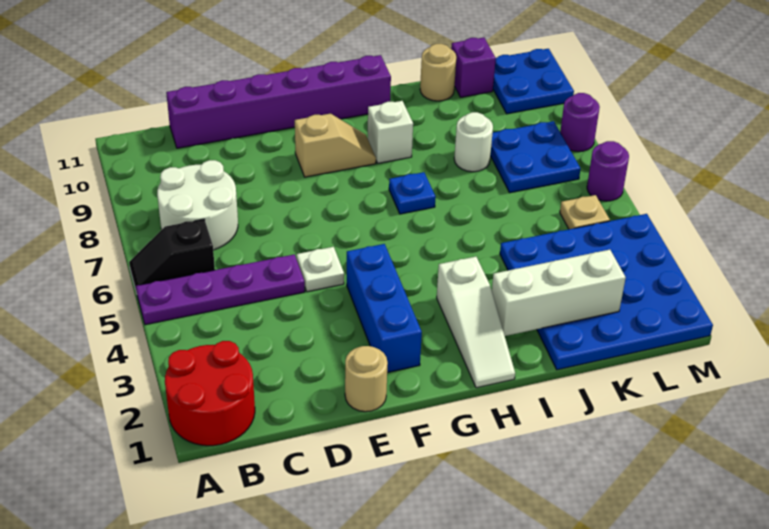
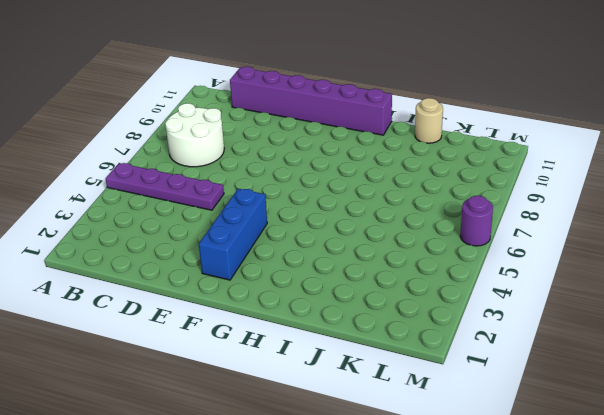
none -> red round brick A1:B2 level 1
none -> black slope A6:B6 level 1 top B
none -> tan round brick E1 level 1

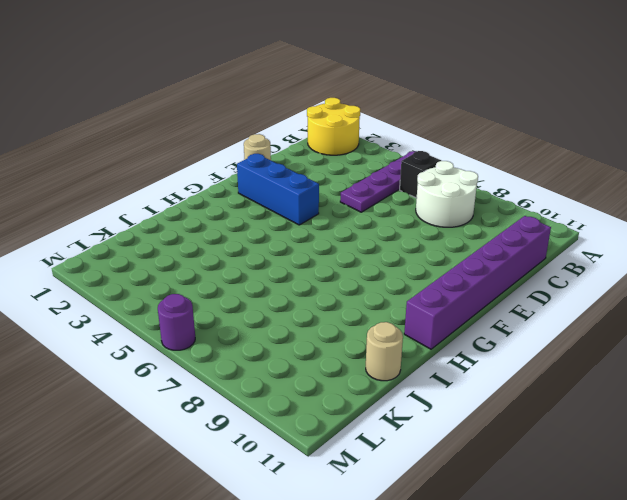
yellow round brick A1:B2 level 1 -> red round brick A1:B2 level 1
none -> white plate E5 level 1
none -> tan slope F9:G9 level 1 top F
none -> white slope H1:H3 level 1 top 3

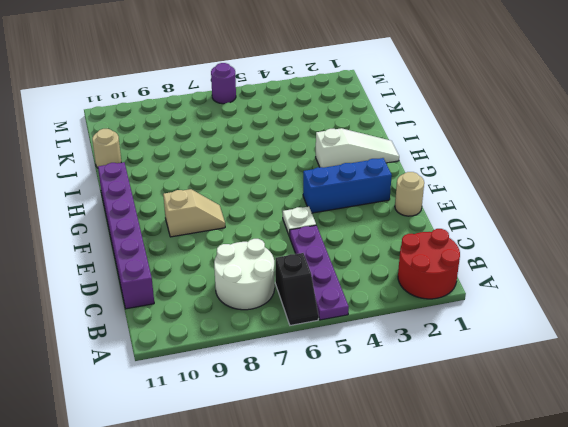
tan slope F8:F9 level 1 top 9 -> tan slope F9:G9 level 1 top F
none -> blue plate H7 level 1
none -> white brick H9 level 1
none -> blue plate J1:M4 level 1

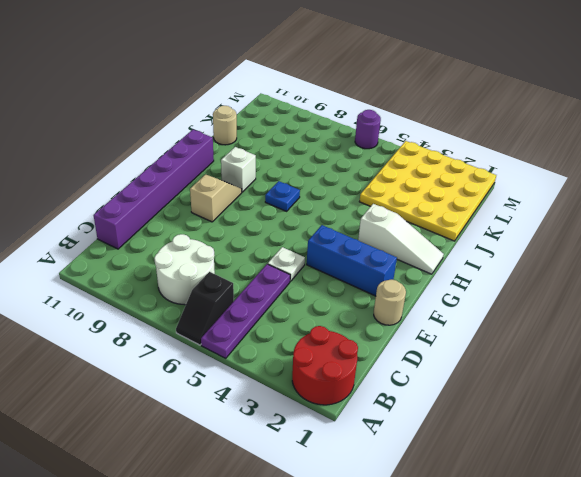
yellow plate J1:M4 level 1 -> blue plate J1:M4 level 1
none -> white round brick J8 level 1
none -> blue plate K7:L8 level 1
none -> purple brick K11 level 1

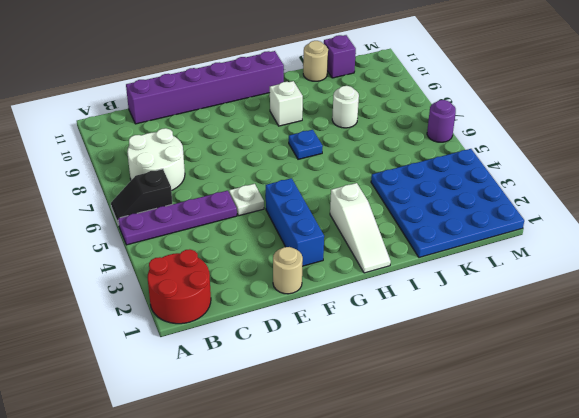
none -> tan slope F9:G9 level 1 top F
none -> blue plate K7:L8 level 1
none -> tan plate L5 level 1

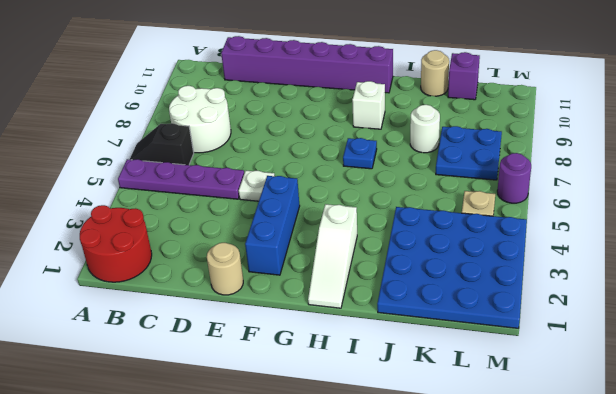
none -> tan slope F9:G9 level 1 top F
none -> blue plate L10:M11 level 1
none -> purple round brick M8 level 1

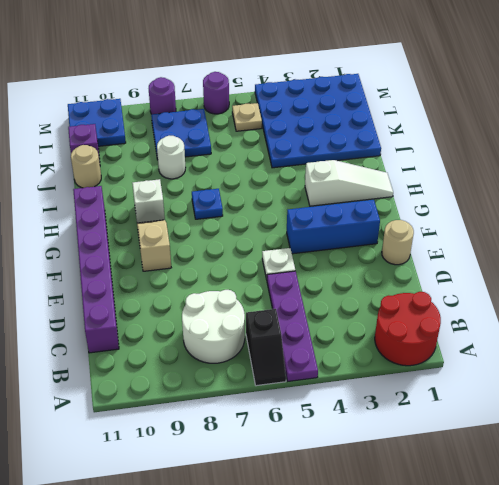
none -> white brick I2:K2 level 2

